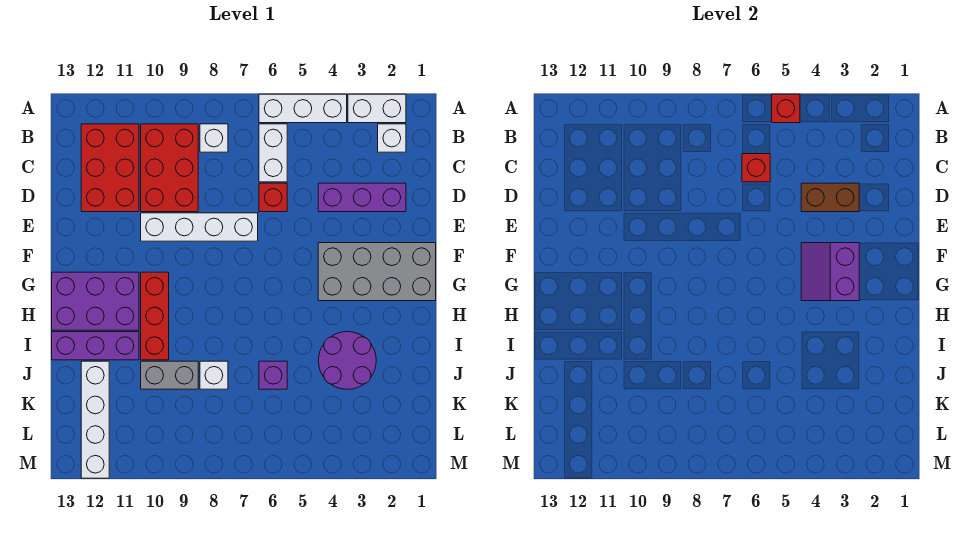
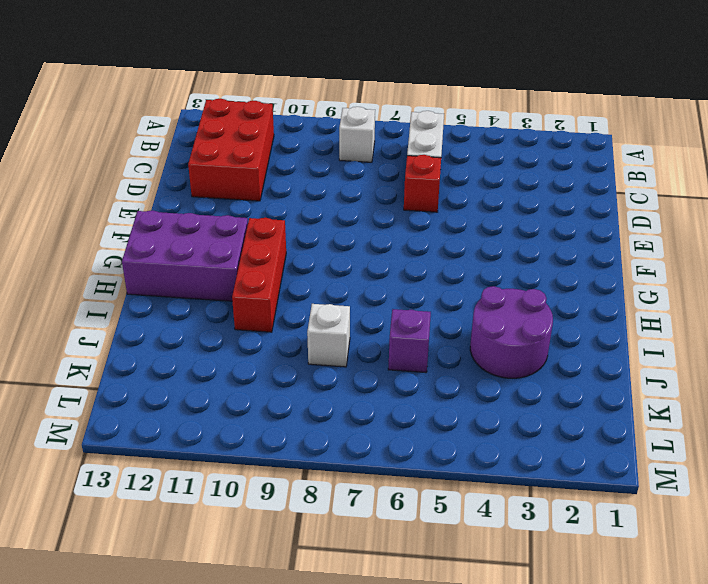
none -> white brick A2:A3 level 1
none -> white brick A4:A6 level 1
none -> white brick B2 level 1

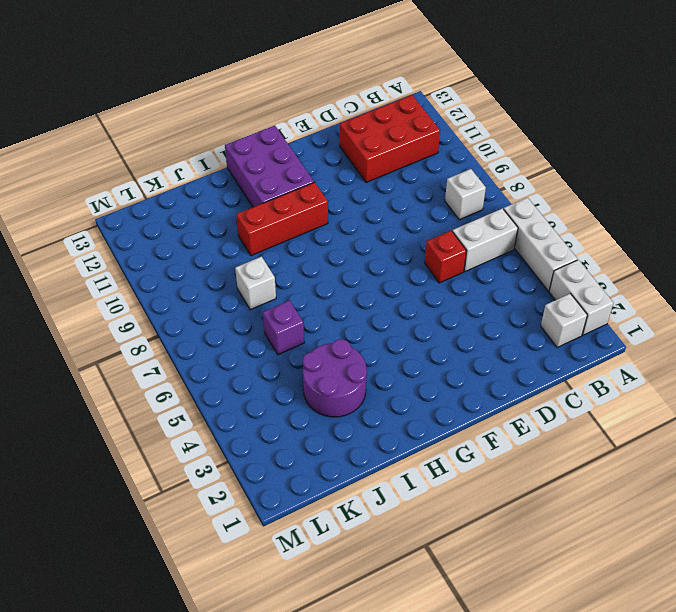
none -> red brick B9:D10 level 1
none -> purple brick D2:D4 level 1
none -> white brick E7:E10 level 1

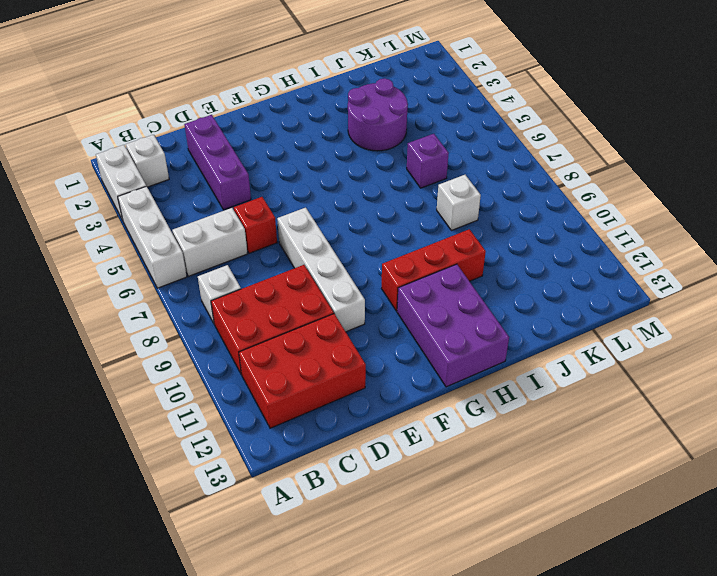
none -> grey brick F1:G4 level 1
none -> purple brick I11:I13 level 1
none -> grey brick J9:J10 level 1

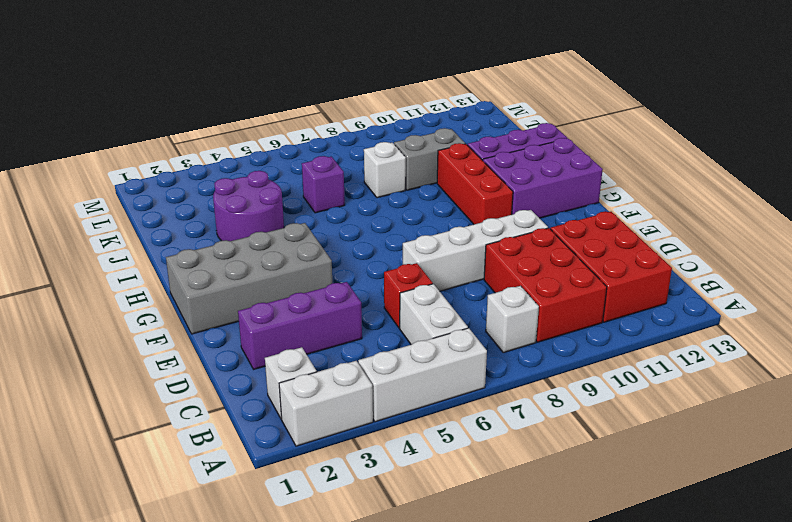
none -> white brick J12:M12 level 1
none -> red brick A5 level 2
none -> red brick C6 level 2

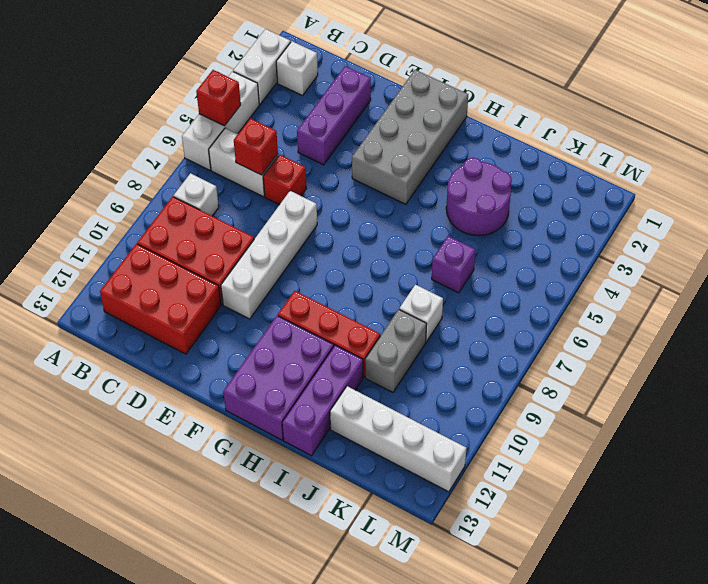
none -> brown brick D3:D4 level 2
none -> purple slope F3:G4 level 2 top 3

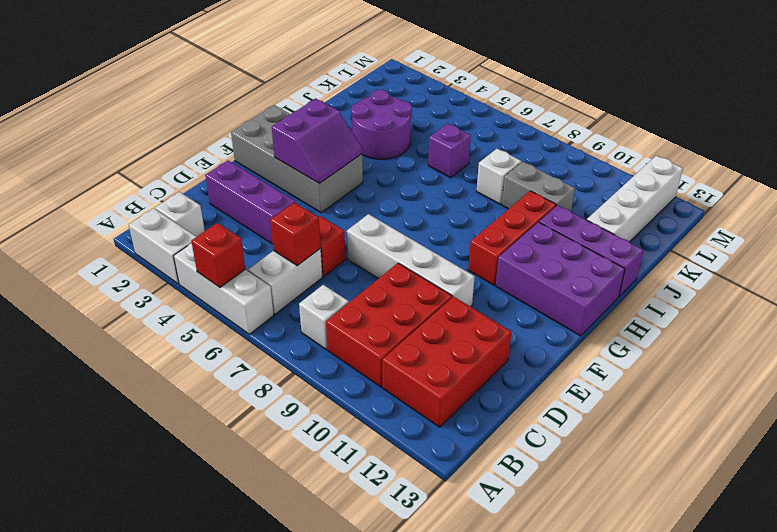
none -> brown brick D3:D4 level 2

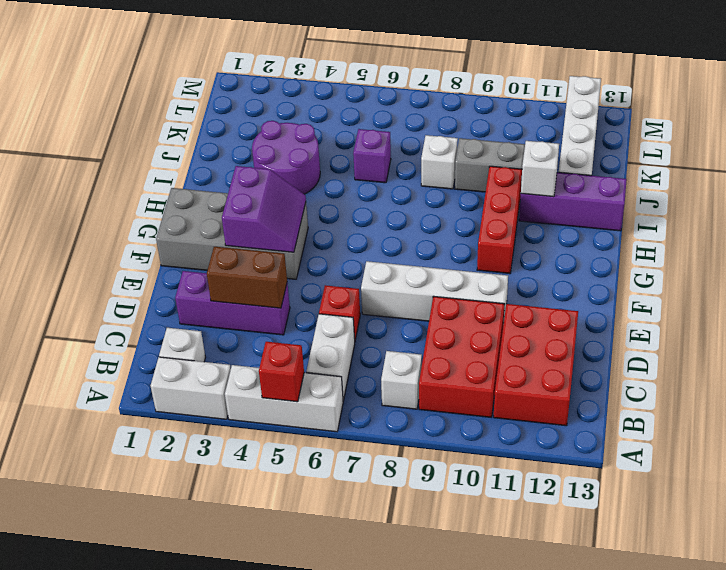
white brick I11 level 2 -> none
none -> purple brick G11:H13 level 1
none -> red brick C6 level 2

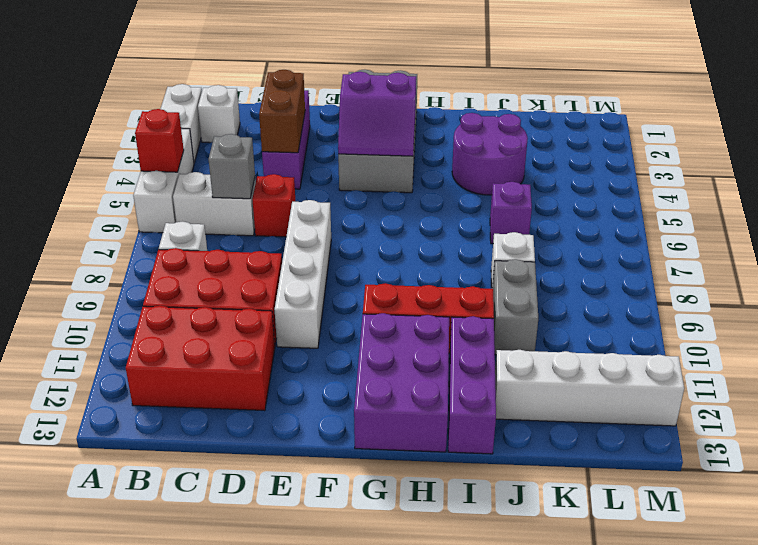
grey brick C6 level 2 -> red brick C6 level 2

